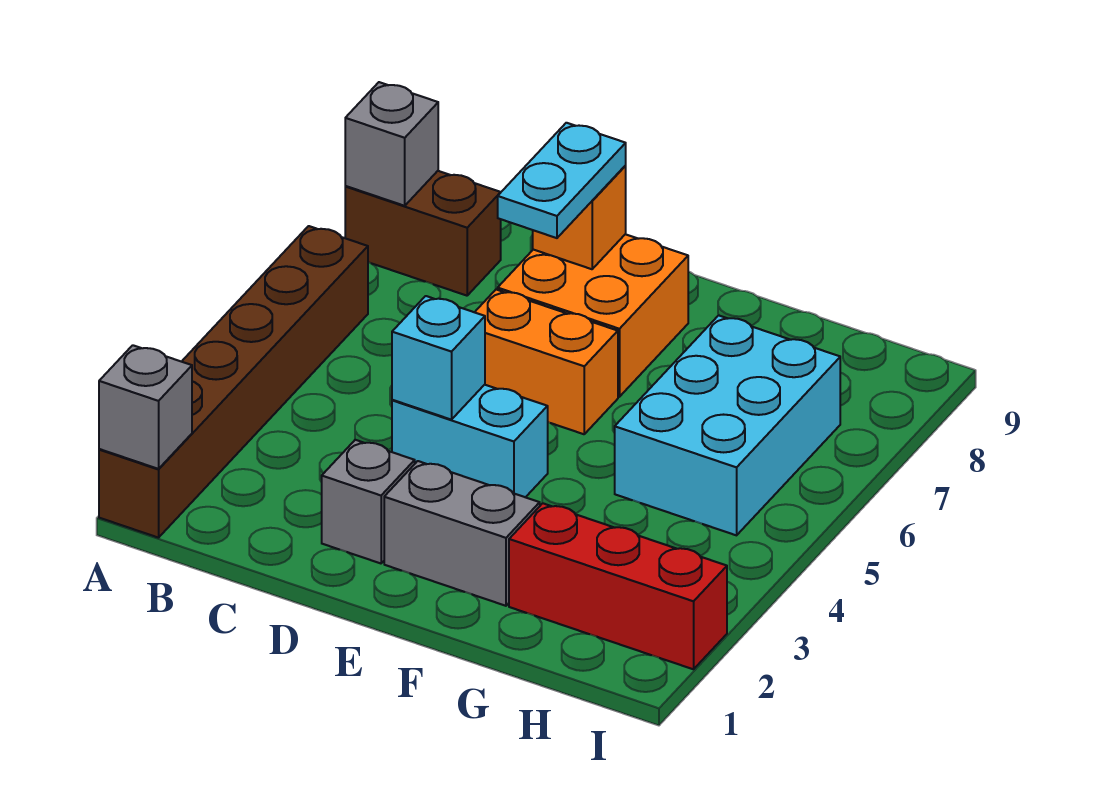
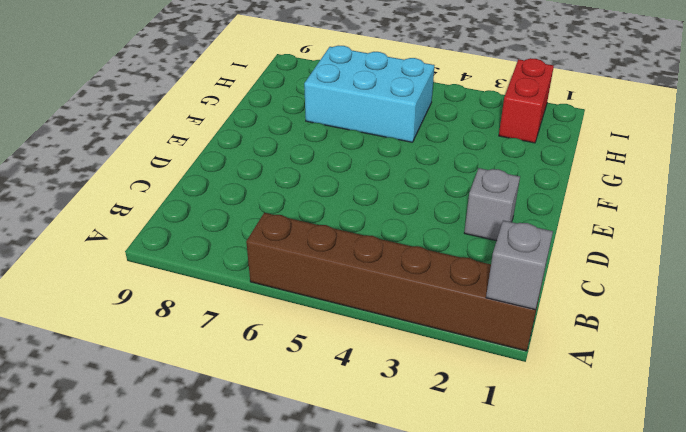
red brick H2:I2 level 1 -> red brick G2:I2 level 1
none -> brown brick A8:B8 level 1
none -> cyan brick D4:E4 level 1
none -> orange brick D6:E6 level 1

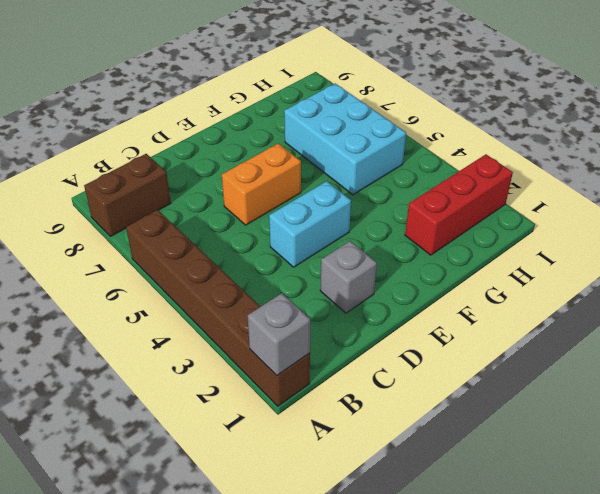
none -> orange brick D7:E8 level 1
none -> grey brick E2:F2 level 1
none -> grey brick A8 level 2

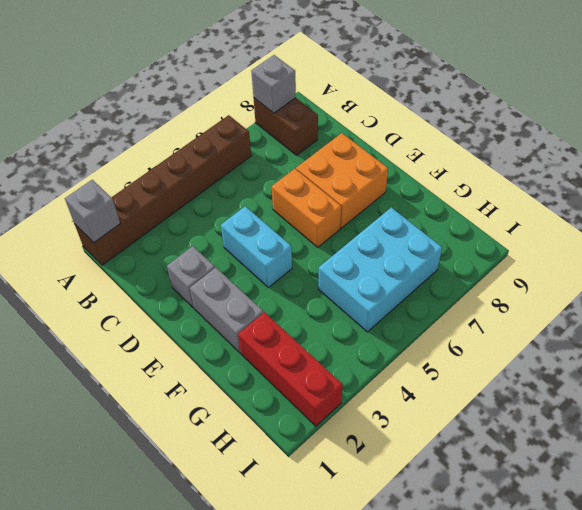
none -> cyan brick D4 level 2
none -> orange brick D8 level 2
none -> cyan plate D7:D8 level 3

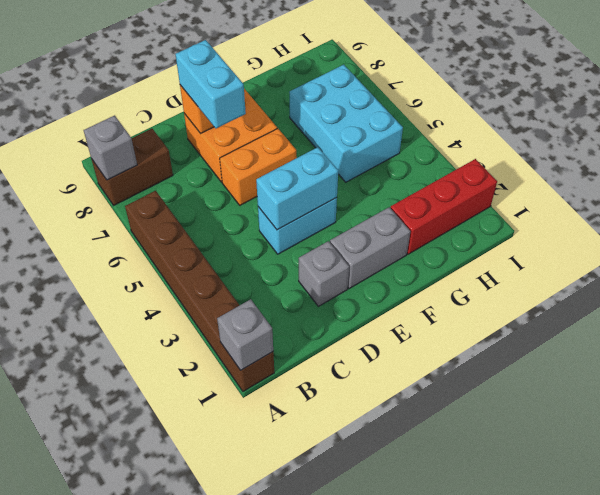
cyan brick D4:E4 level 2 -> cyan brick D4 level 2
cyan brick D7:D8 level 3 -> cyan plate D7:D8 level 3

